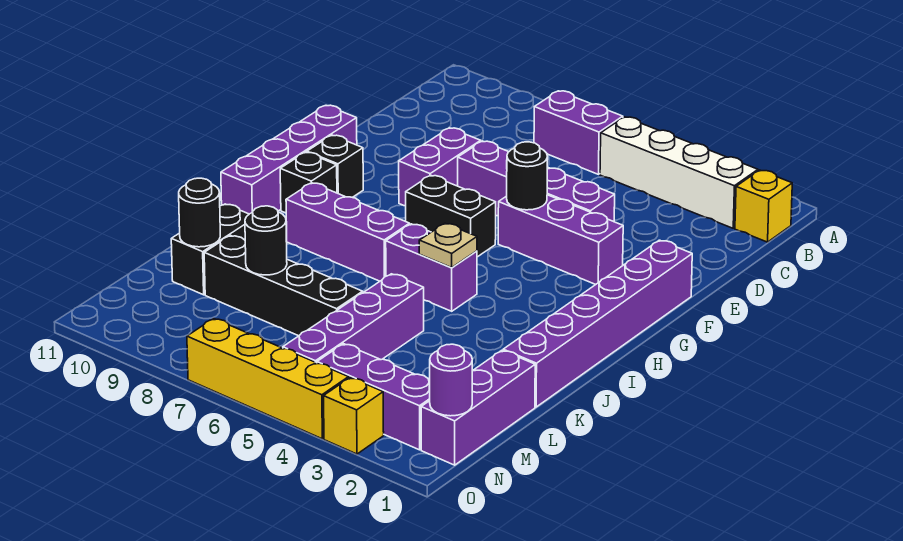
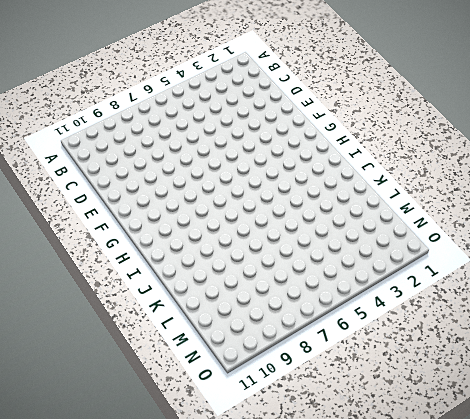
none -> yellow brick B1 level 1
none -> white brick B2:B5 level 1
none -> purple brick B6:B7 level 1

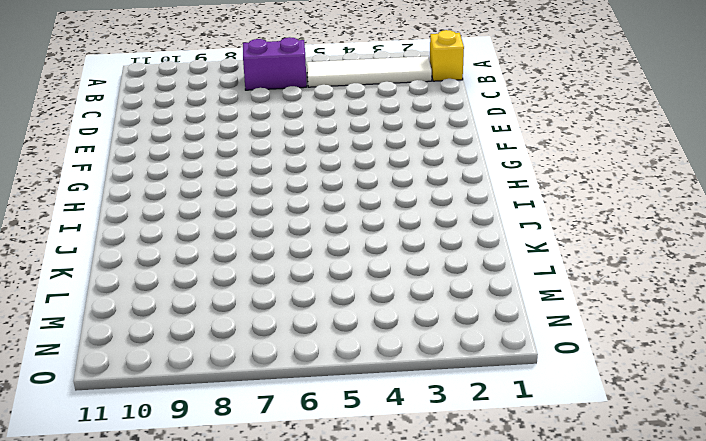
white tile B2:B5 level 1 -> white brick B2:B5 level 1
none -> purple brick E4:E7 level 1
none -> purple brick E8:F8 level 1
none -> purple brick F1:K1 level 1

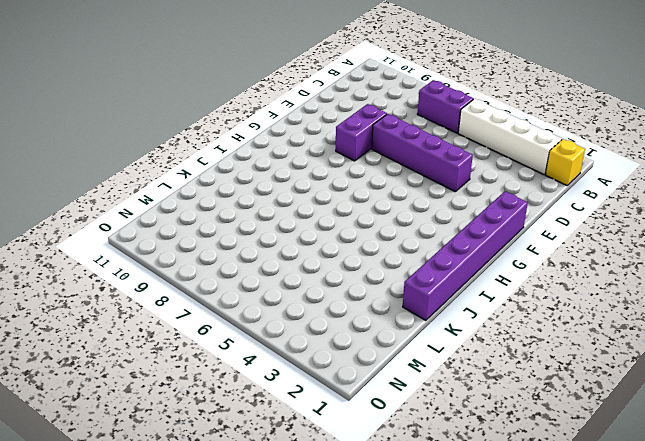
none -> purple brick F3:F5 level 1
none -> purple brick F11:I11 level 1
none -> black brick G6:G7 level 1

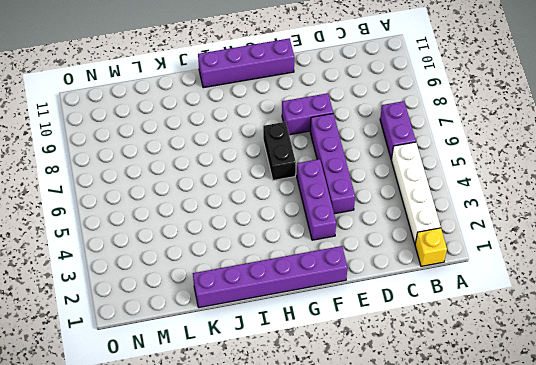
none -> black brick G10 level 1
none -> black brick H10 level 1
none -> purple brick I5:I6 level 1

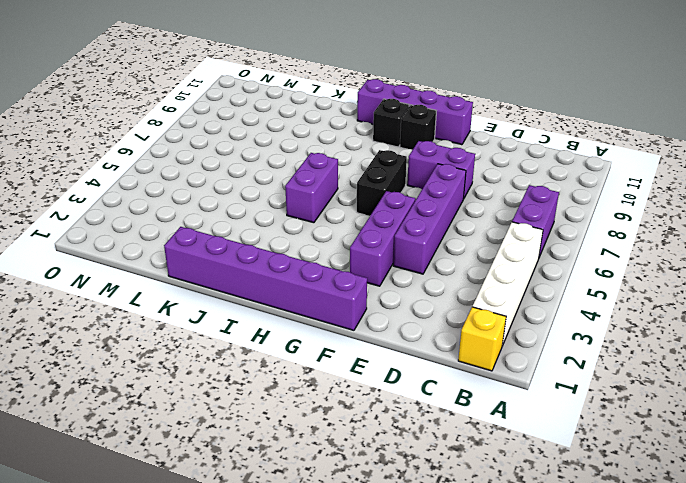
none -> purple brick I7:I9 level 1
none -> purple brick K5:N5 level 1
none -> black brick K10:L10 level 1

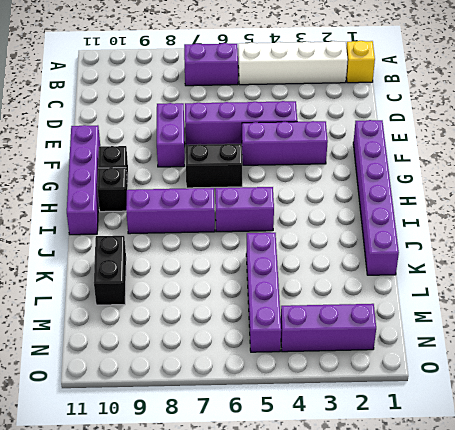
none -> purple brick L1:N1 level 1
none -> black brick L6:L9 level 1
none -> yellow brick O3 level 1

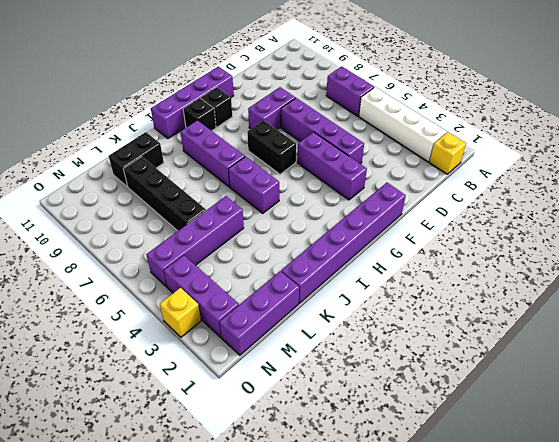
none -> yellow brick O4:O7 level 1
none -> black round brick F5 level 2
none -> tan plate I5 level 2

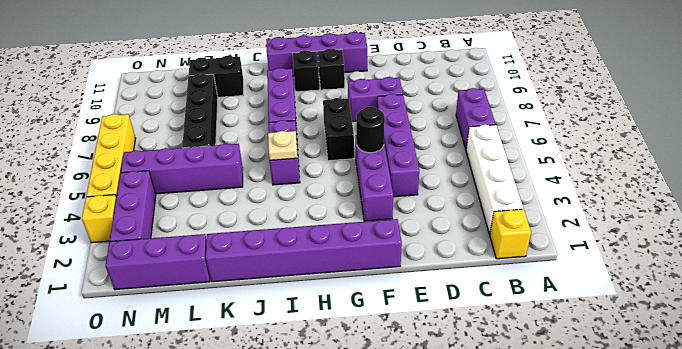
none -> black round brick L8 level 2
none -> black round brick L10 level 2
none -> purple round brick N1 level 2

